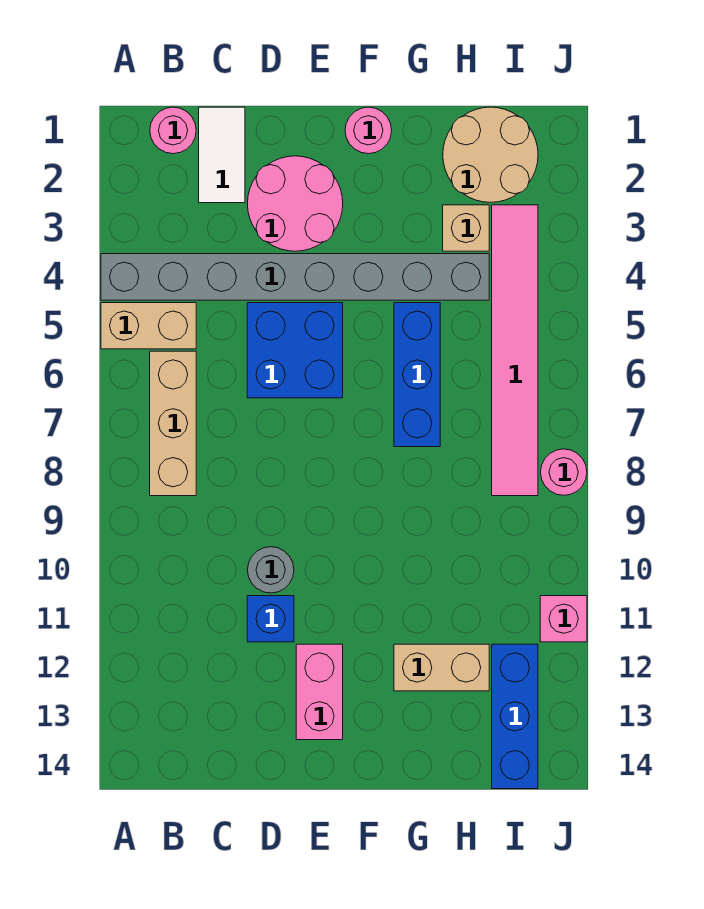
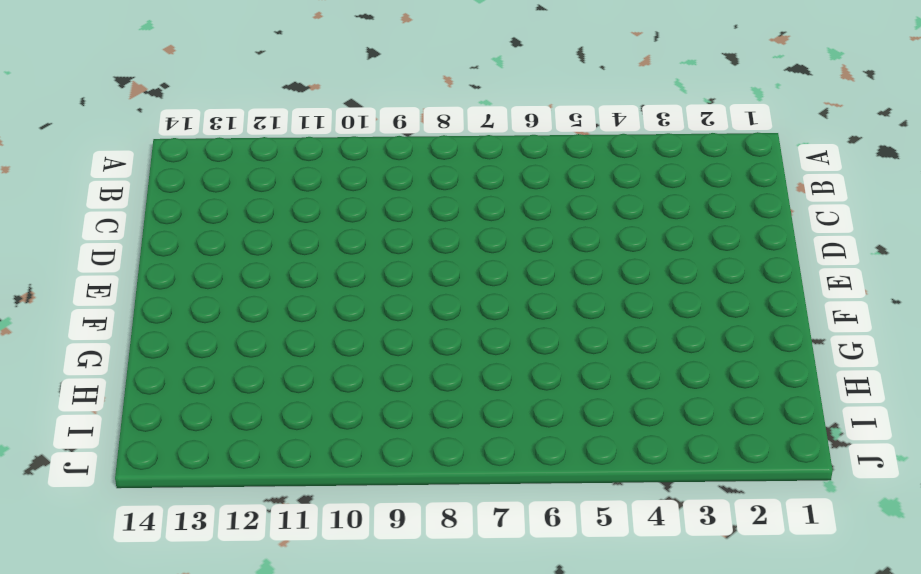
none -> grey brick A4:H4 level 1
none -> tan brick A5:B5 level 1
none -> pink round brick B1 level 1

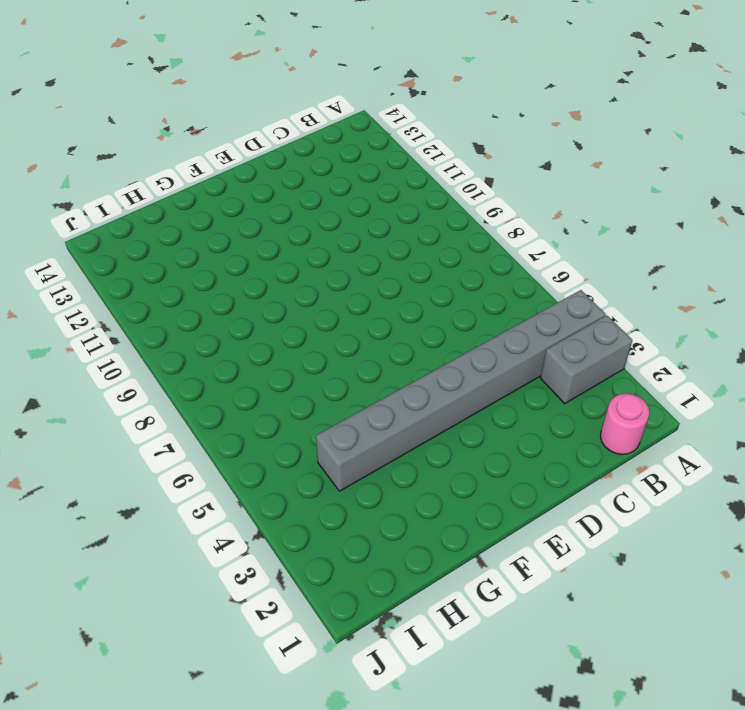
grey brick A3:B3 level 1 -> none
none -> tan brick A5:B5 level 1
none -> tan brick B6:B8 level 1
none -> white tile C1:C2 level 1

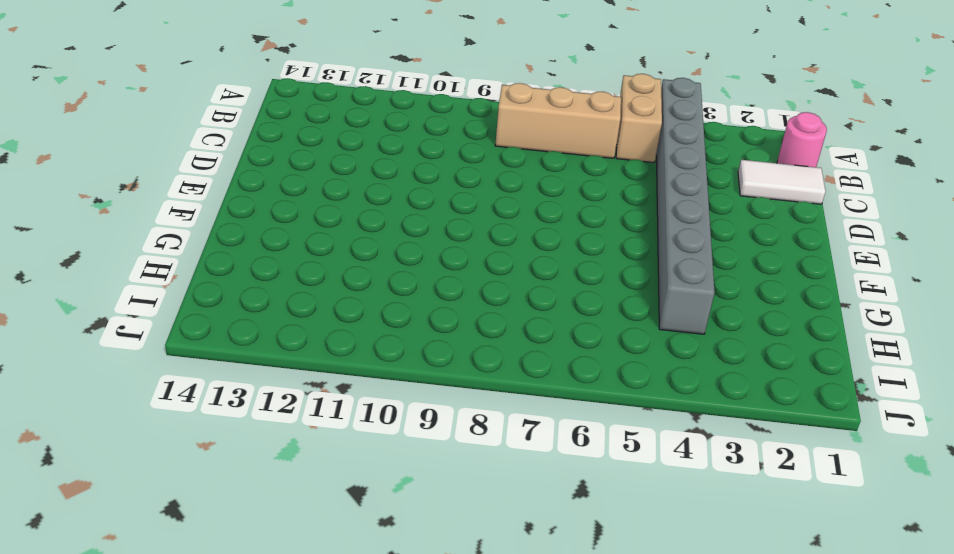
none -> pink round brick D2:E3 level 1
none -> blue brick D5:E6 level 1
none -> grey round brick D10 level 1

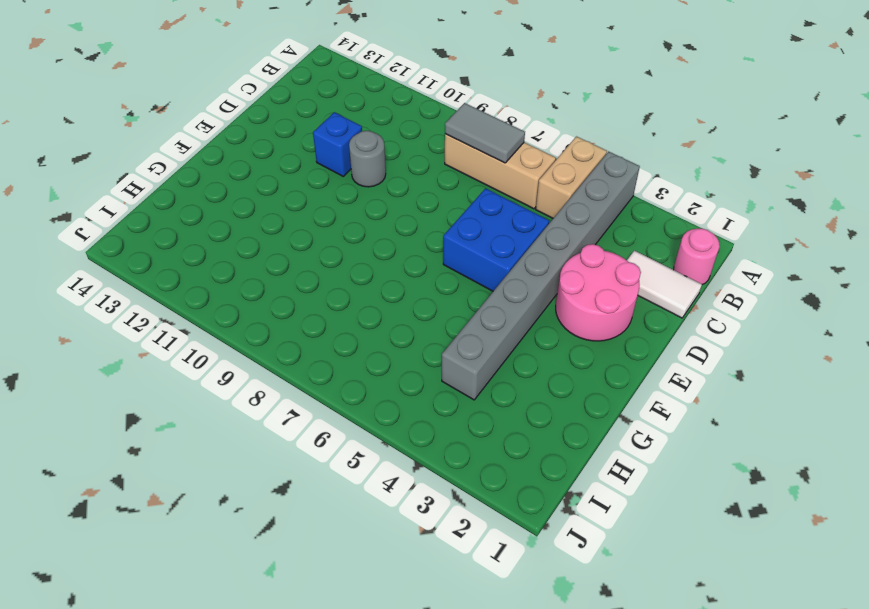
grey tile B7:B8 level 2 -> none
none -> pink brick E12:E13 level 1
none -> pink round brick F1 level 1
none -> blue brick G5:G7 level 1

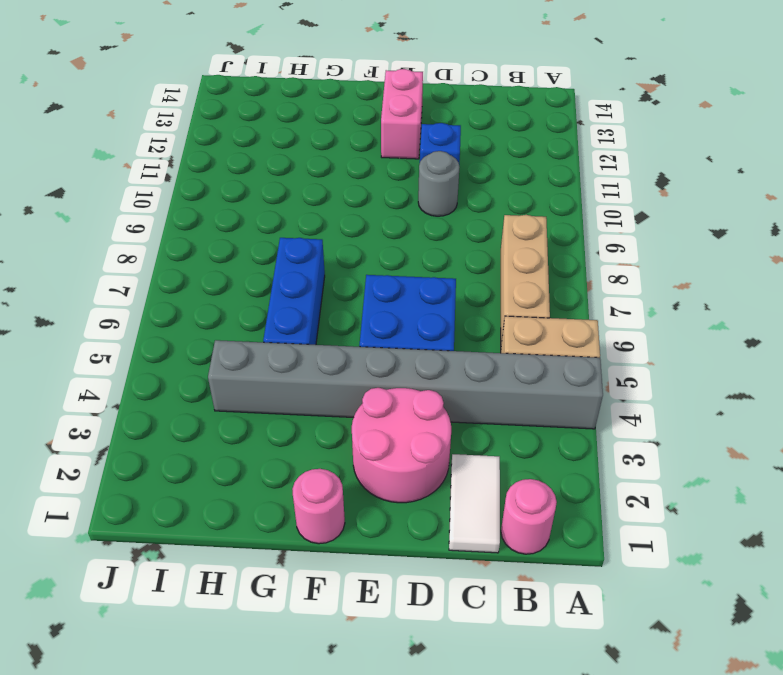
none -> tan brick G12:H12 level 1
none -> tan round brick H1:I2 level 1
none -> tan brick H3 level 1

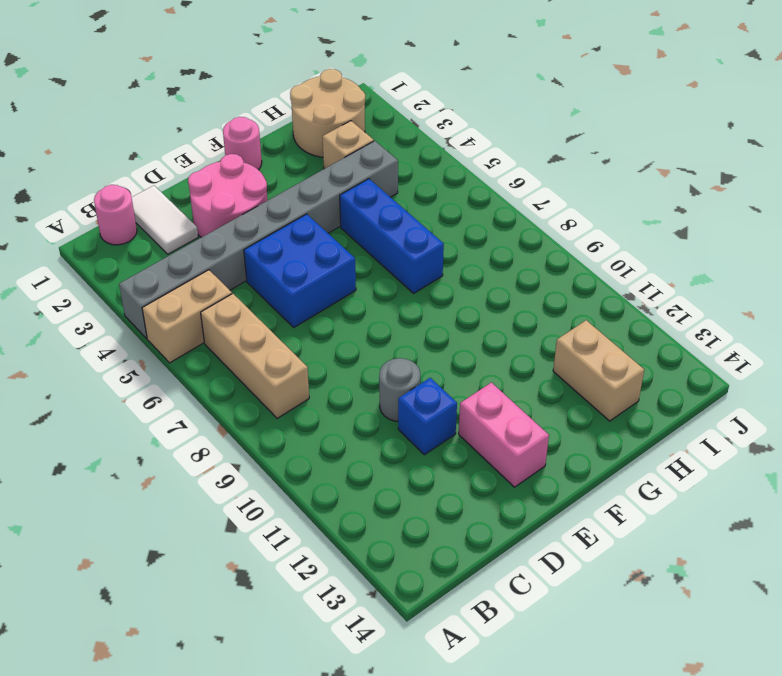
tan brick H12:H13 level 1 -> tan brick G12:H12 level 1
none -> pink tile I3:I8 level 1
none -> blue brick I12:I14 level 1
none -> pink round brick J8 level 1

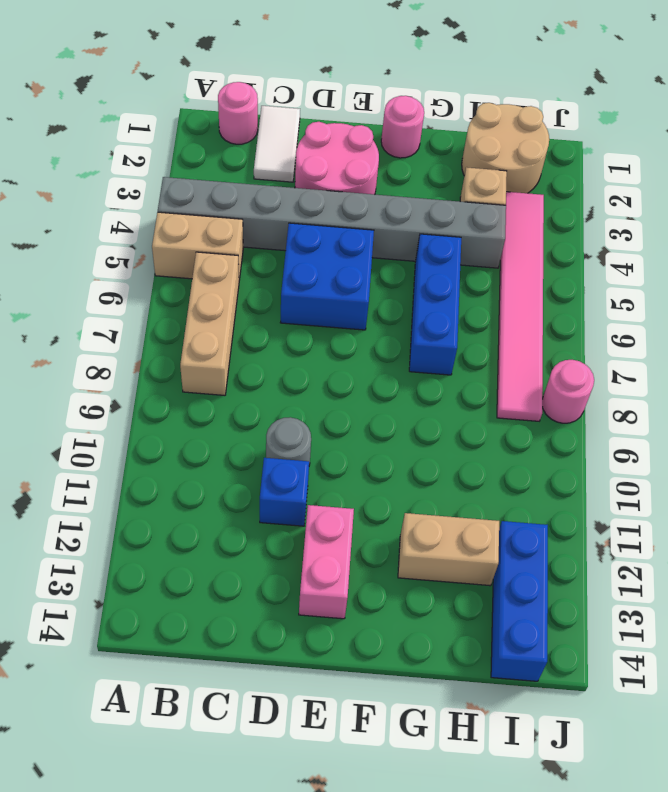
none -> pink brick J11 level 1

